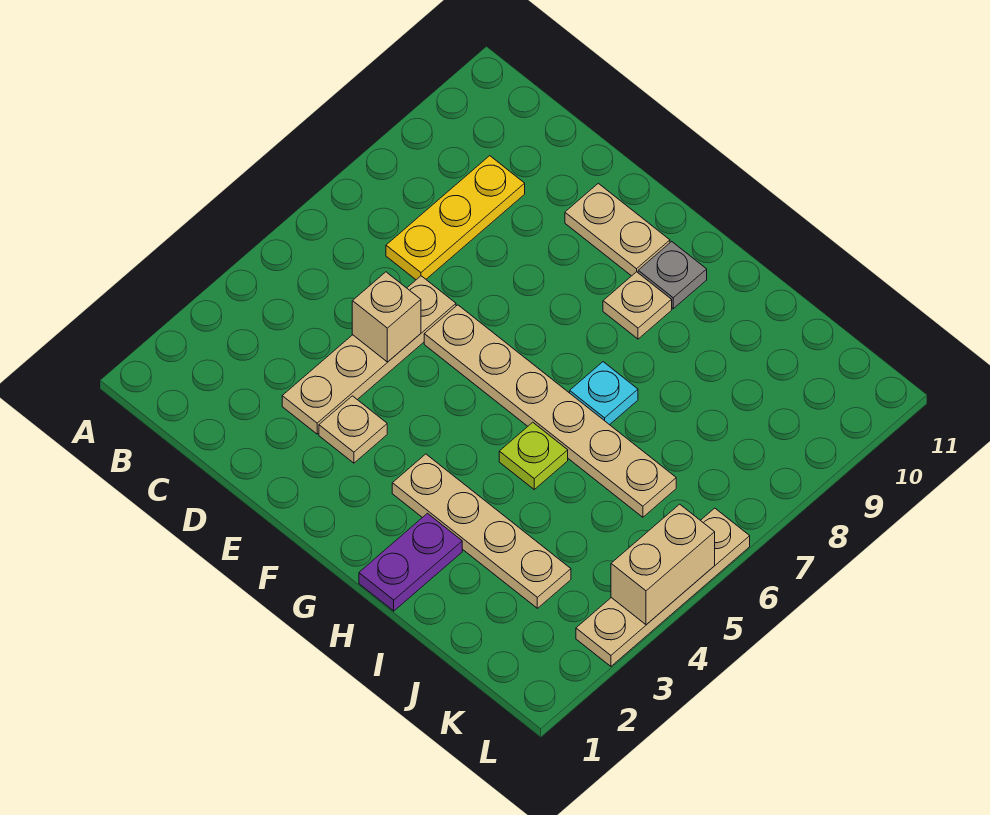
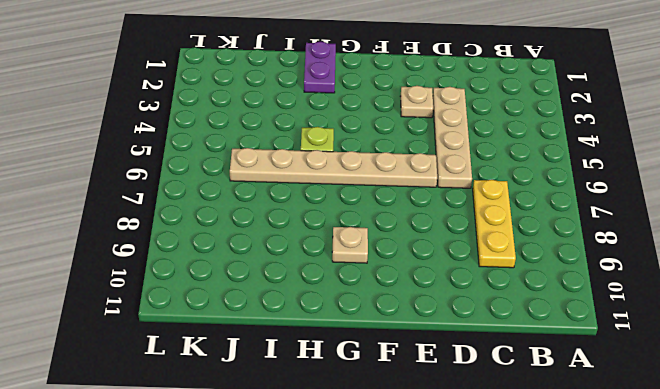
none -> tan plate E10:F10 level 1
none -> tan plate G3:J3 level 1
none -> grey plate G10 level 1

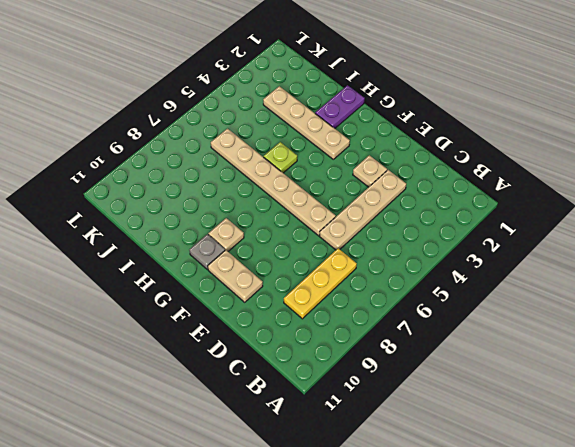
none -> cyan plate H7 level 1
none -> tan plate L3:L6 level 1
none -> tan brick D5 level 2

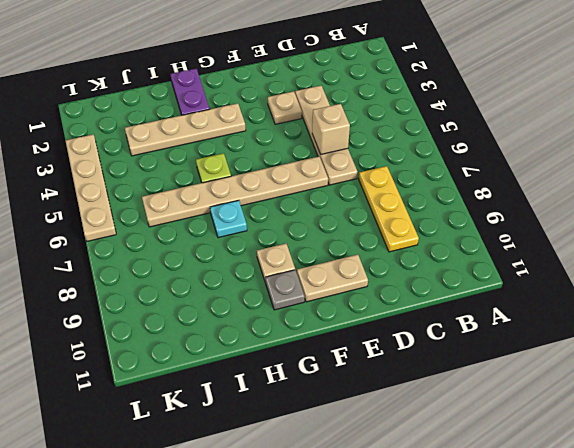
none -> tan brick L4:L5 level 2

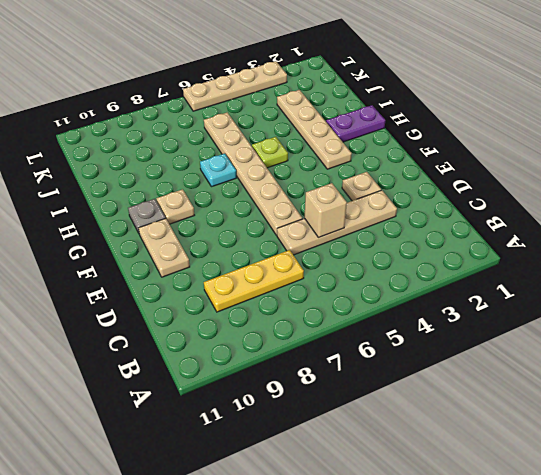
none -> tan brick L4:L5 level 2

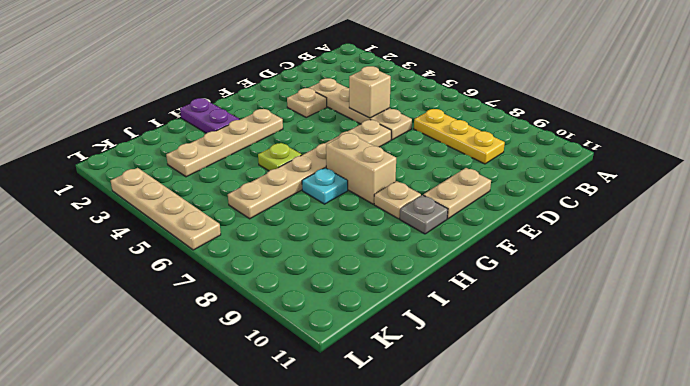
tan brick G7:G8 level 1 -> tan brick L4:L5 level 2

